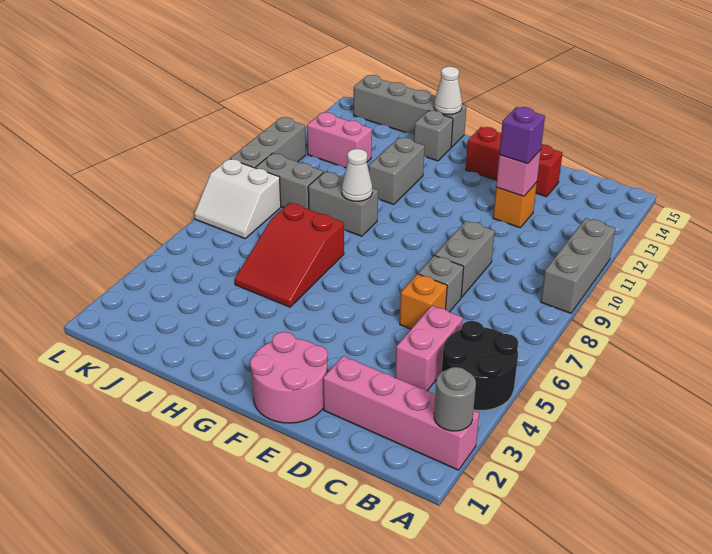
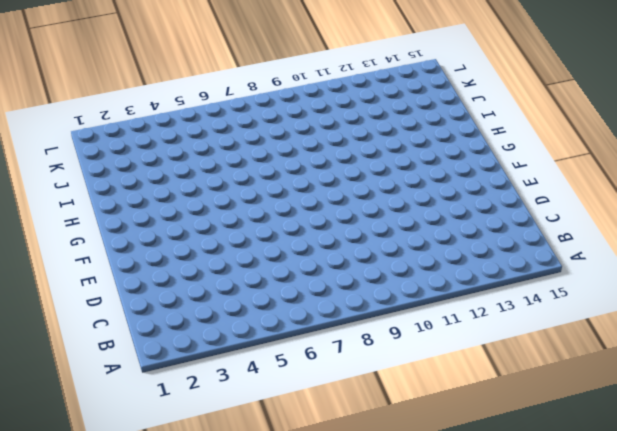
none -> pink brick A2:D2 level 1
none -> black round brick A4:B5 level 1
none -> grey brick A9:A11 level 1

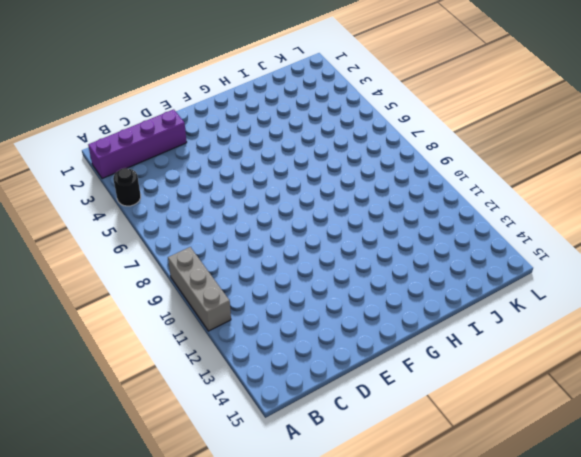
purple brick A2:D2 level 1 -> pink brick A2:D2 level 1
black round brick A4 level 1 -> black round brick A4:B5 level 1
none -> pink brick C4:C5 level 1
none -> orange brick D6 level 1
none -> grey brick D7 level 1

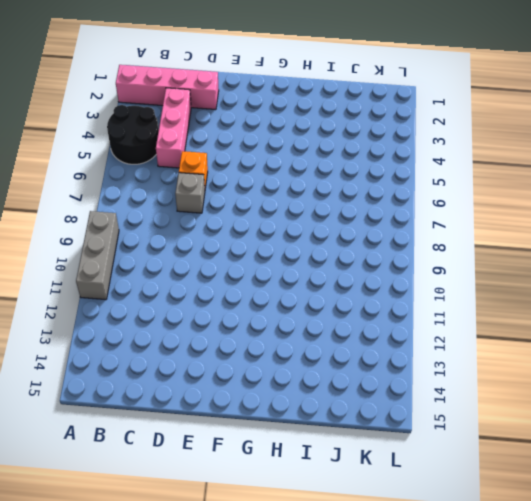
pink brick C3:C5 level 1 -> pink brick C4:C5 level 1
none -> grey brick D8:D9 level 1
none -> orange brick D12 level 1
none -> red brick D14:F14 level 1

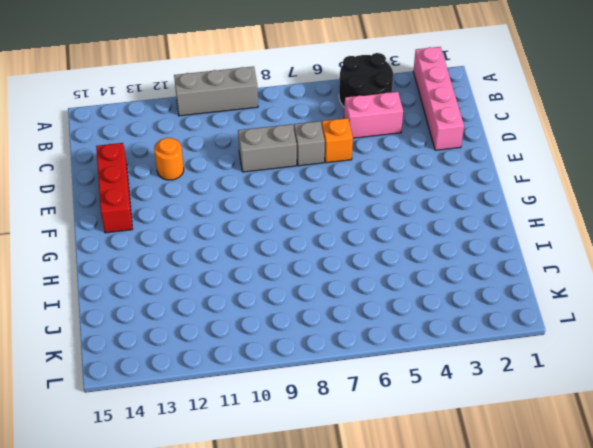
orange round brick D12 level 1 -> orange brick D12 level 1
none -> pink round brick E1:F2 level 1
none -> red slope H5:I7 level 1 top 7
none -> grey brick H9:I9 level 1

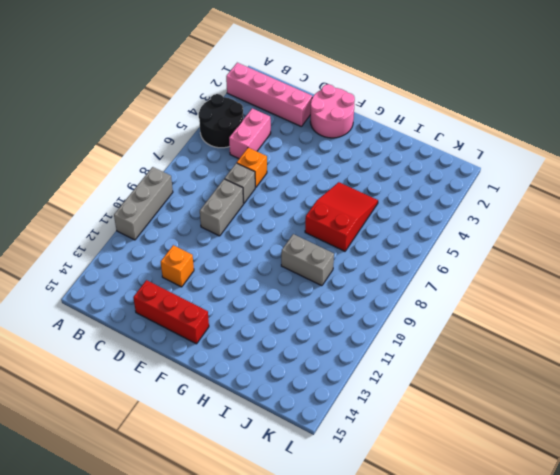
none -> grey brick H11:H12 level 1
none -> grey brick H14 level 1
none -> grey brick H15:K15 level 1

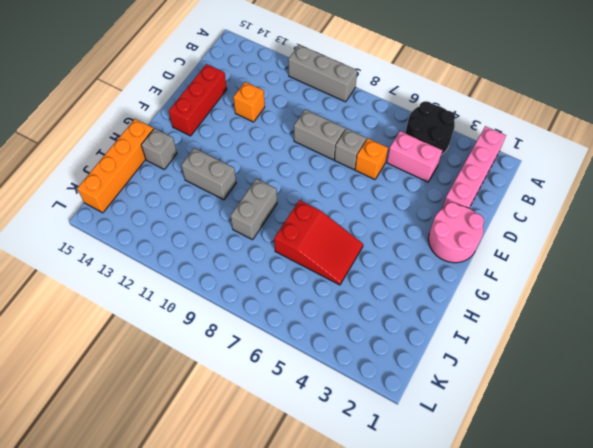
orange brick H15:K15 level 1 -> grey brick H15:K15 level 1
none -> grey brick J9:K9 level 1
none -> pink brick J12:K12 level 1
none -> white slope K7:L8 level 1 top 8

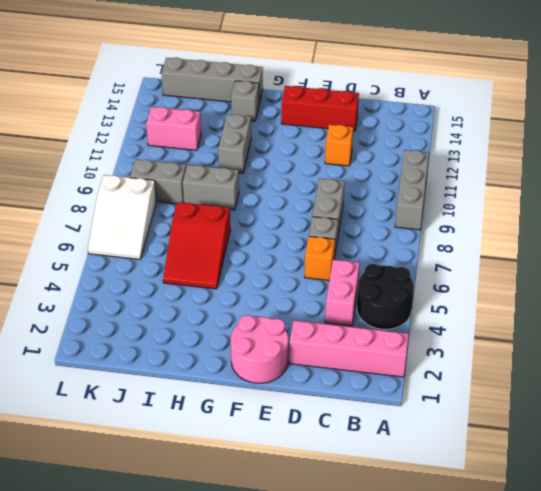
white slope K6:L8 level 1 top 8 -> white slope K7:L8 level 1 top 8
none -> grey brick L9:L11 level 1
none -> grey round brick A2 level 2
none -> pink brick D12 level 2

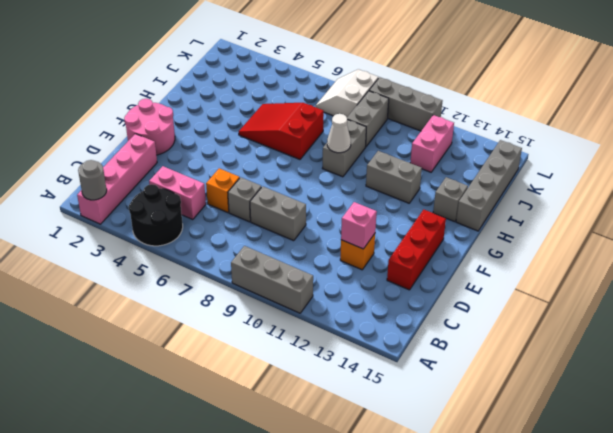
none -> white cone H15 level 2
none -> purple brick D12 level 3

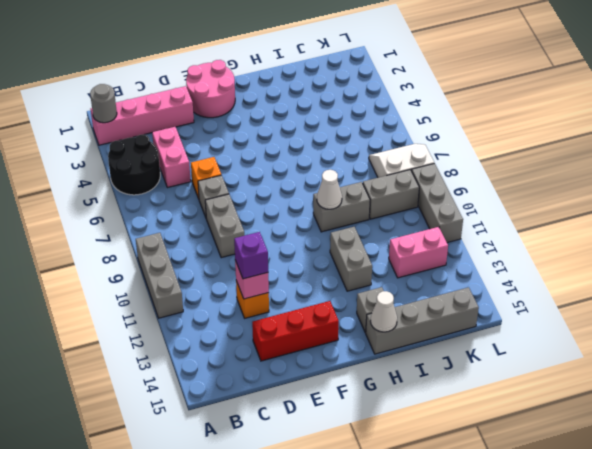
none -> red slope H5:I7 level 1 top 7

